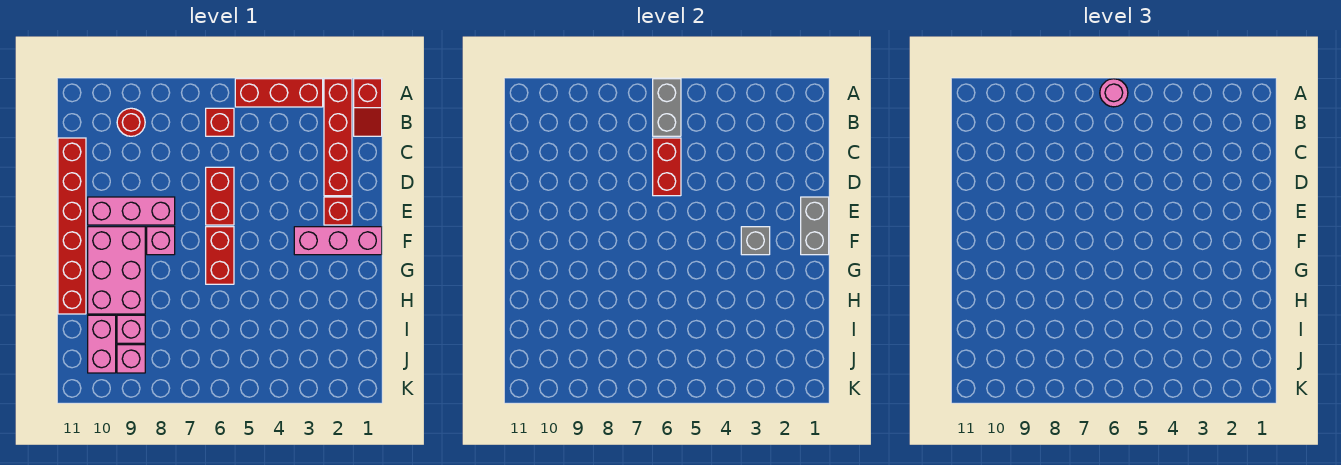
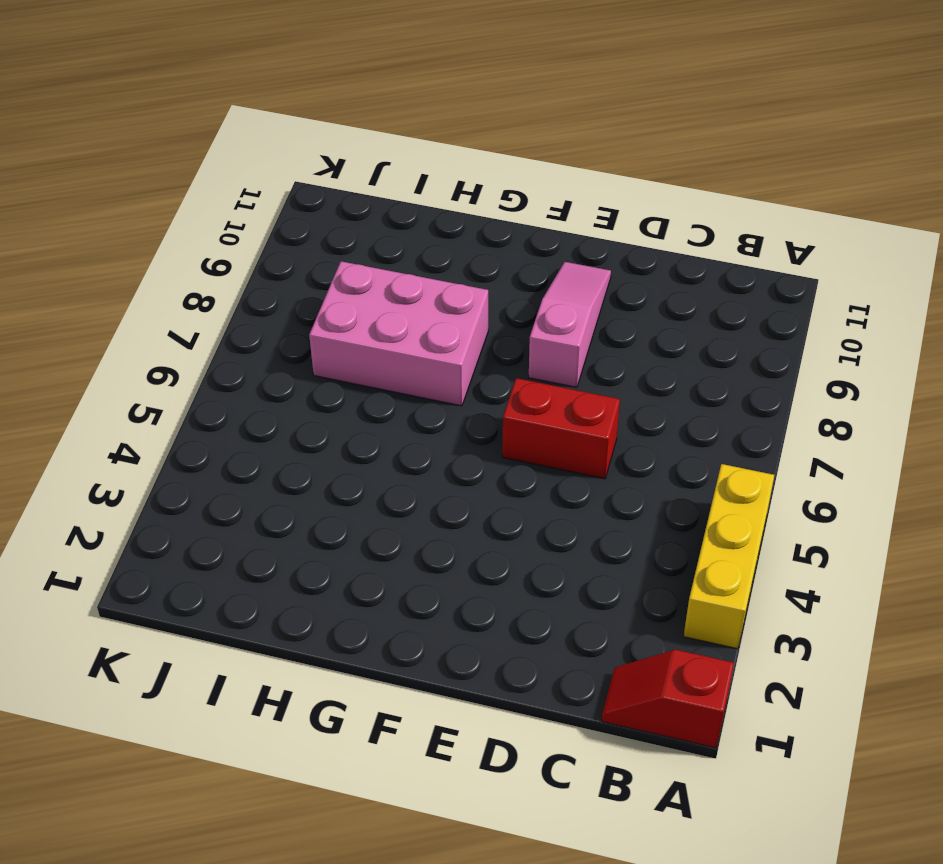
yellow brick A3:A5 level 1 -> red brick A3:A5 level 1
pink slope E8:E10 level 1 top 8 -> pink brick E8:E10 level 1
pink brick G7:I8 level 1 -> pink brick F9:H10 level 1
none -> red brick A2:D2 level 1
none -> red brick B6 level 1
none -> red round brick B9 level 1

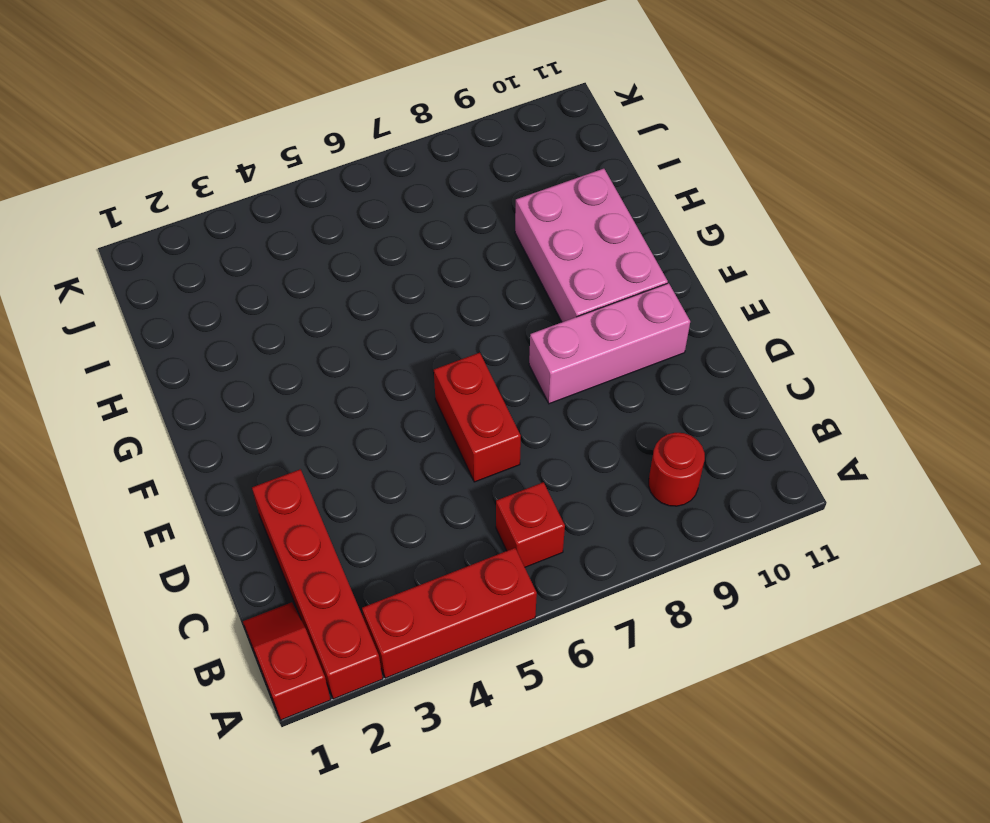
none -> red brick C11:H11 level 1
none -> red brick E2 level 1
none -> pink brick F1:F3 level 1

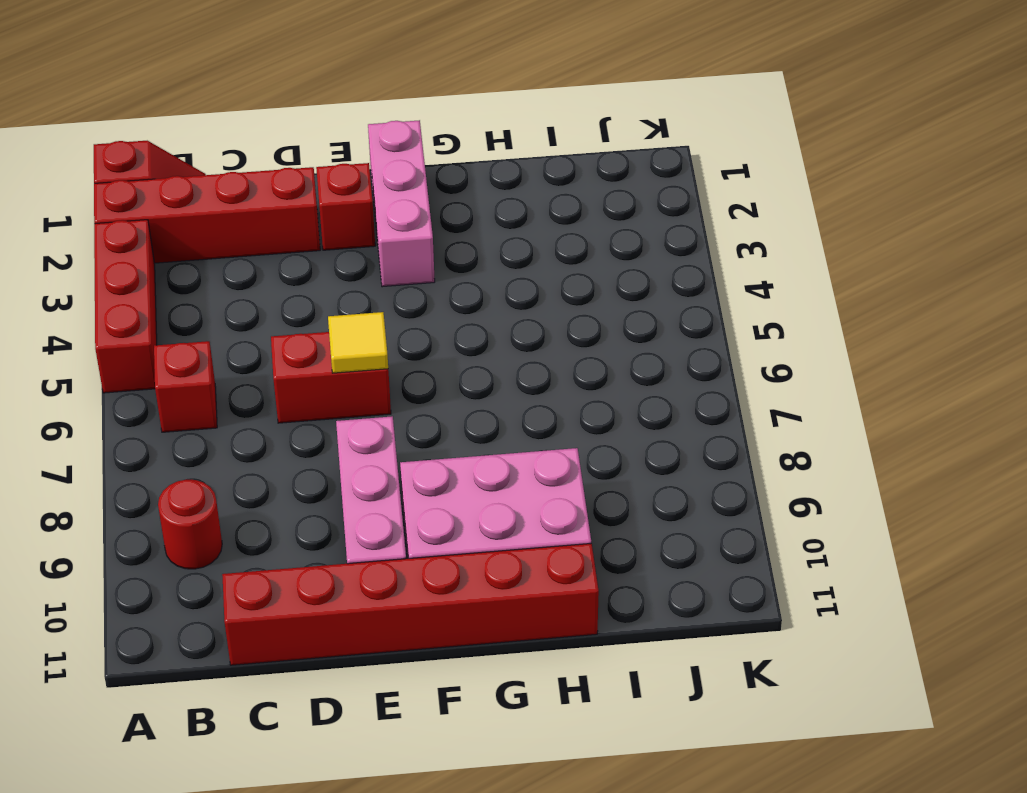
yellow tile E6 level 2 -> none
none -> red brick F6:G6 level 1
none -> pink brick F8 level 1
none -> pink brick I9 level 1

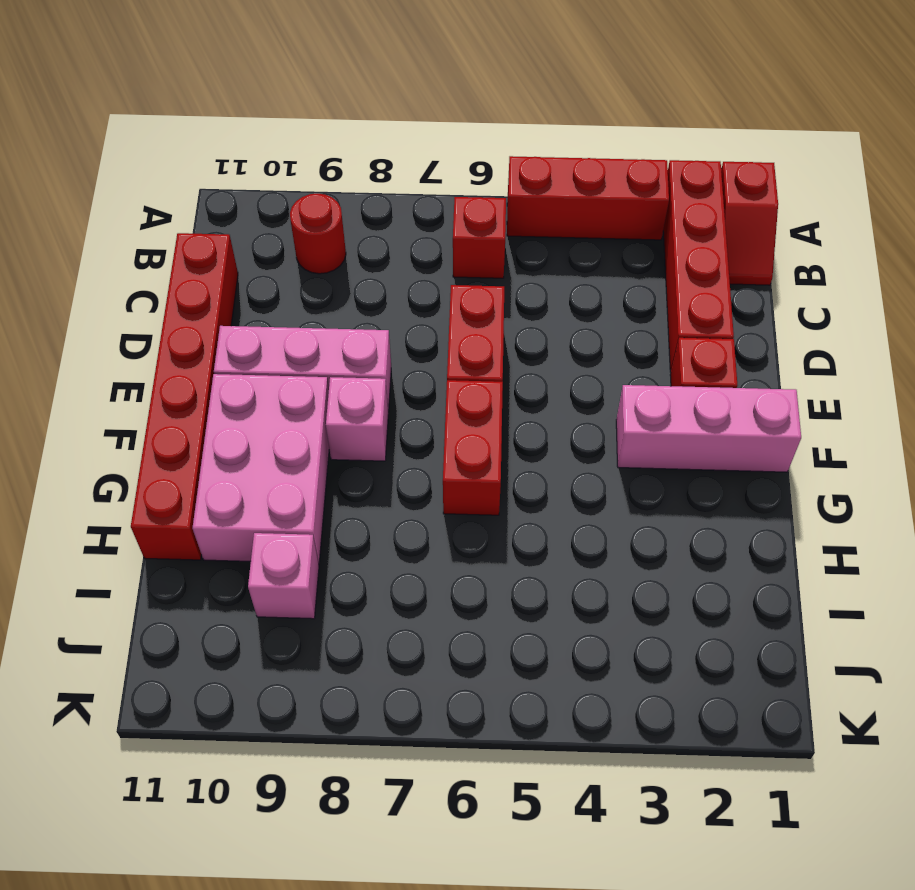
none -> pink brick I10:J10 level 1
none -> pink brick J9 level 1
none -> grey brick A6:B6 level 2

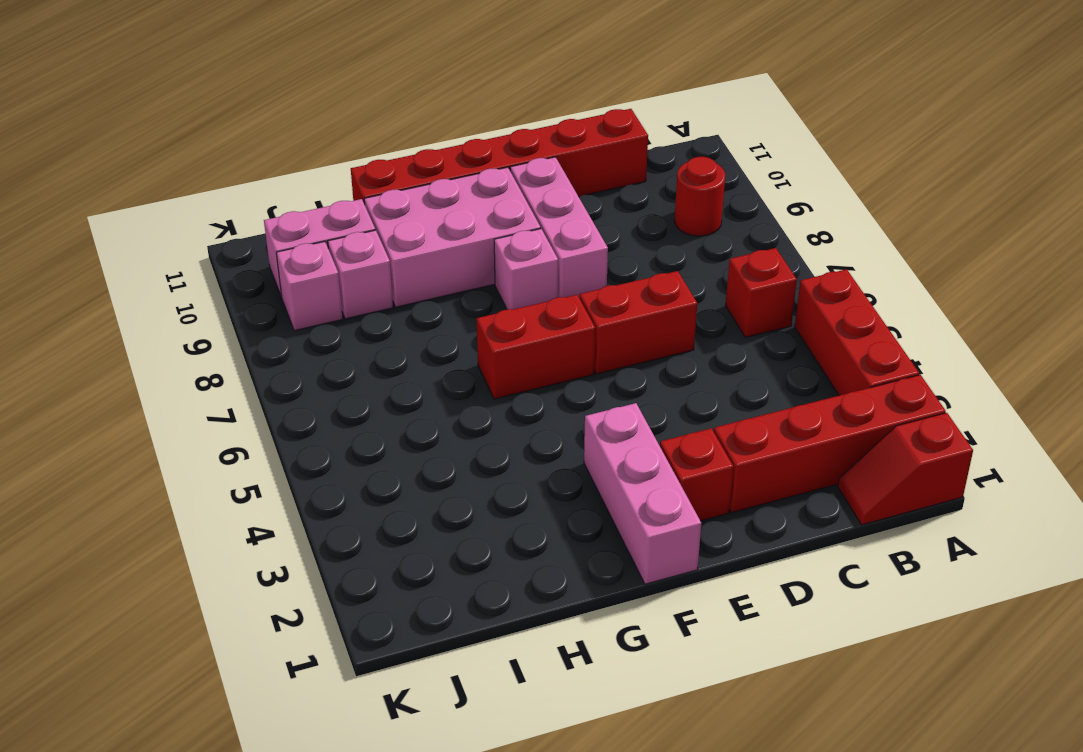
none -> grey brick A6:B6 level 2
none -> red brick C6:D6 level 2
none -> grey brick E1:F1 level 2

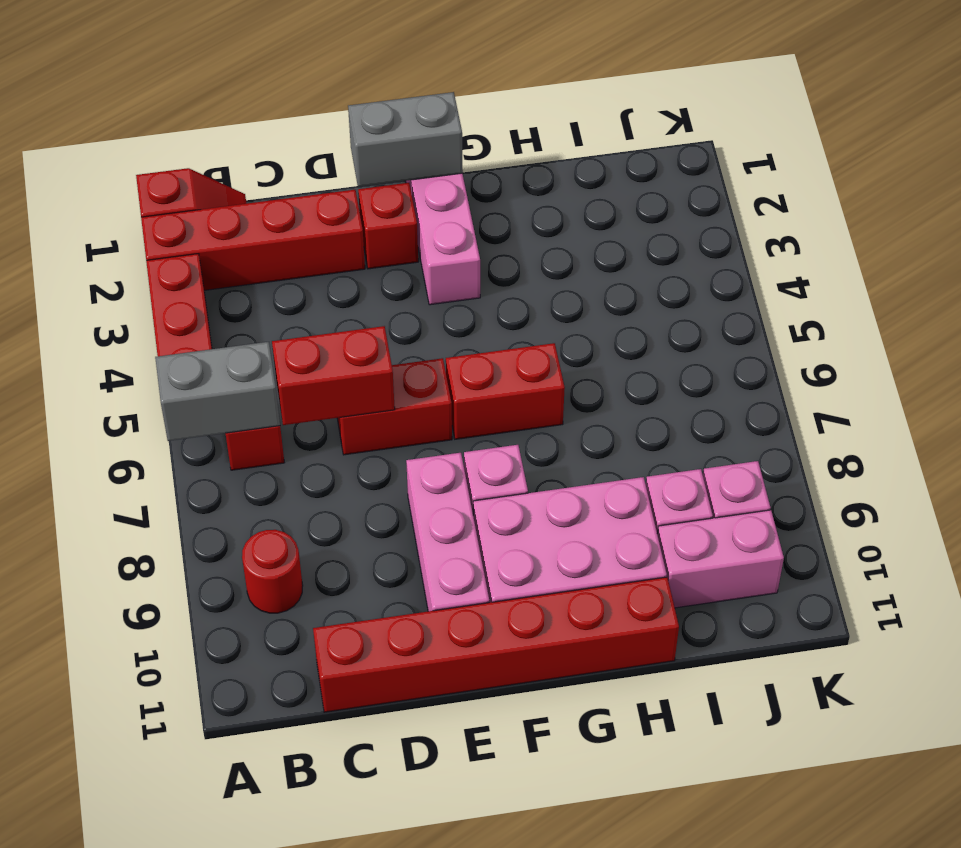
none -> grey brick F3 level 2
none -> pink round brick A6 level 3

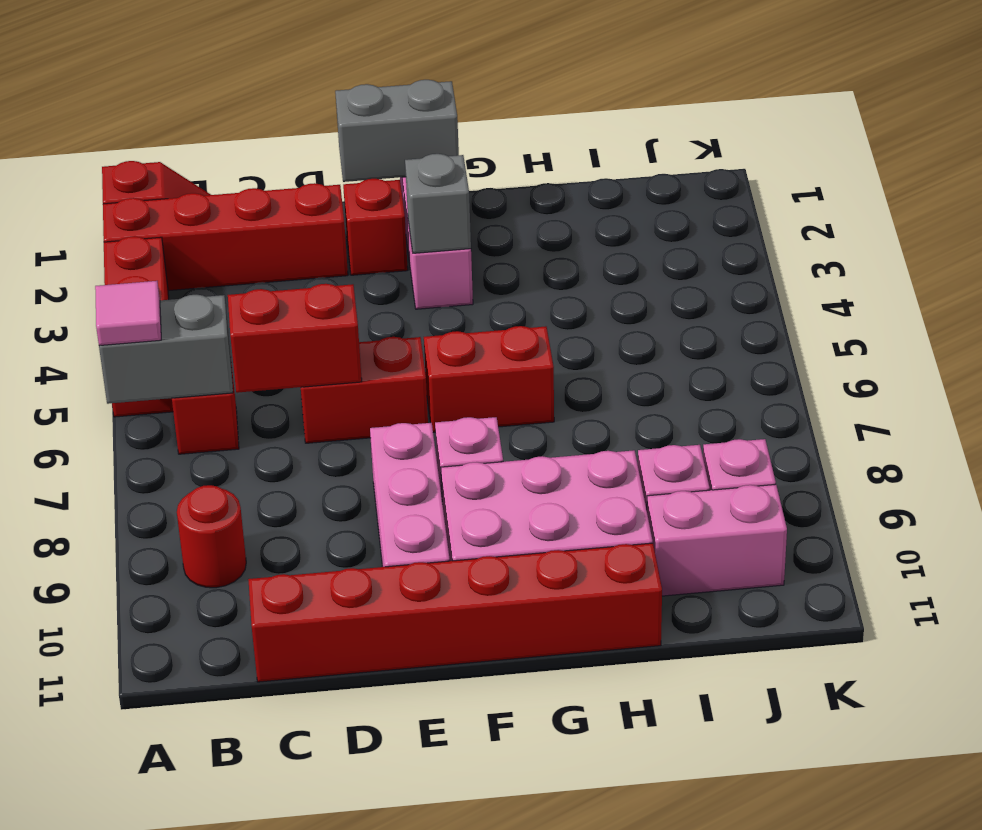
pink tile A6 level 3 -> pink round brick A6 level 3

